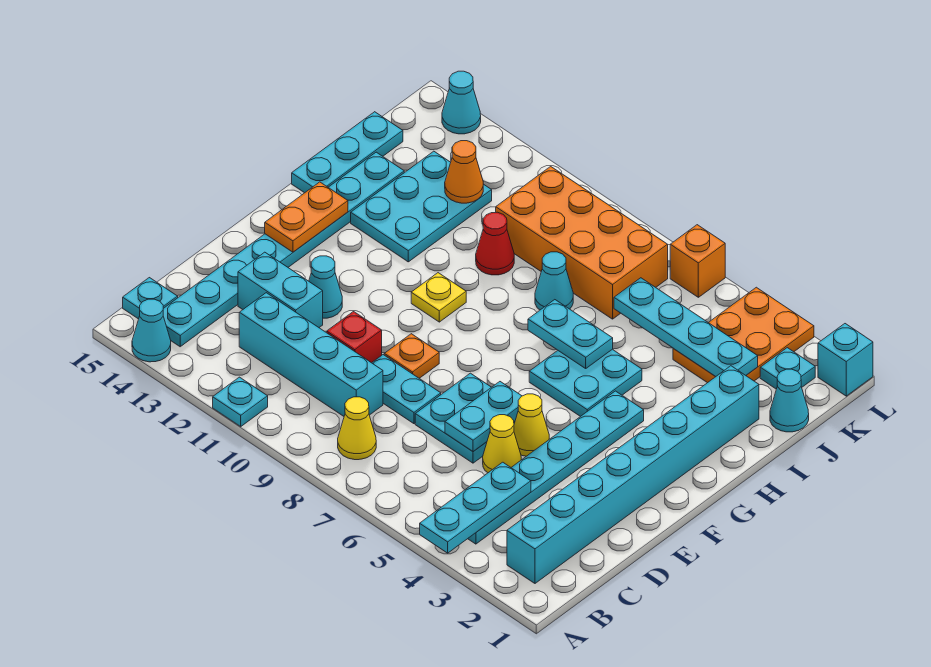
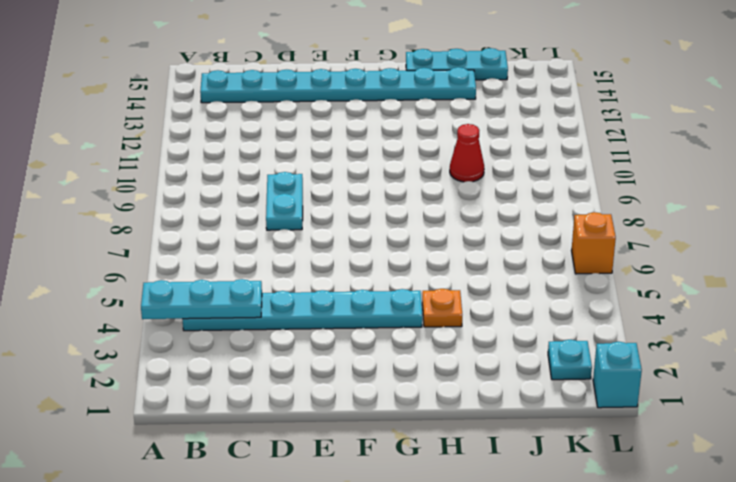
orange plate H4 level 1 -> orange plate E9 level 1
none -> cyan plate A11 level 1
none -> cyan cone A14 level 1
none -> cyan brick B2:I2 level 1
none -> yellow cone B8 level 1

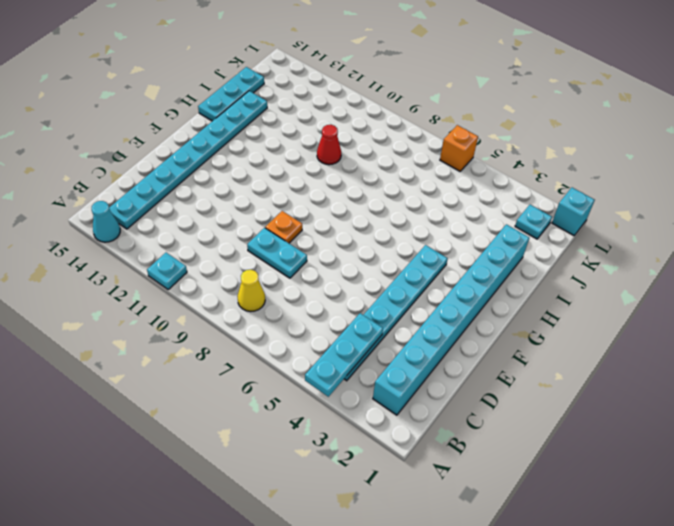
none -> cyan plate B15 level 1
none -> cyan brick C9:C12 level 1
none -> yellow cone D5 level 1
none -> cyan plate D6:E7 level 1

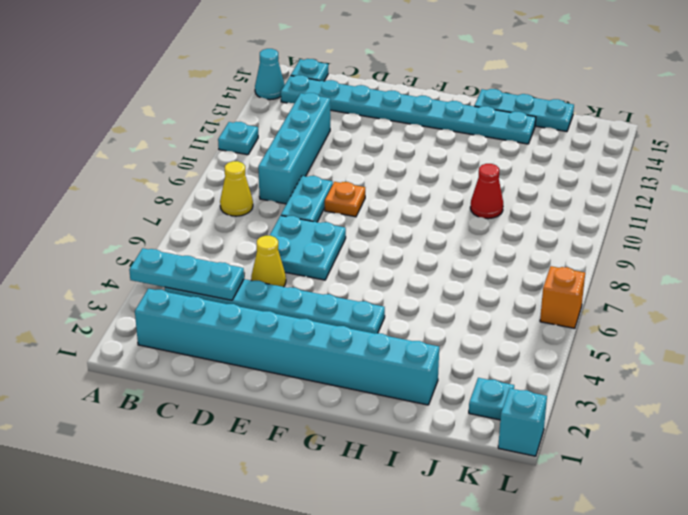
none -> red brick D10 level 1
none -> cyan brick D12:D13 level 1
none -> yellow cone E5 level 1
none -> cyan cone E12 level 1

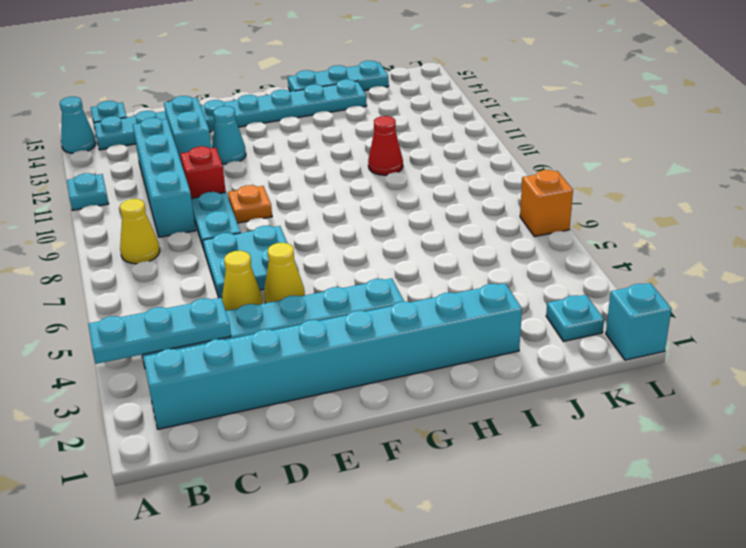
none -> cyan plate G5:H6 level 1
none -> yellow plate G10 level 1
none -> cyan plate H12:J13 level 1
none -> cyan cone I8 level 1

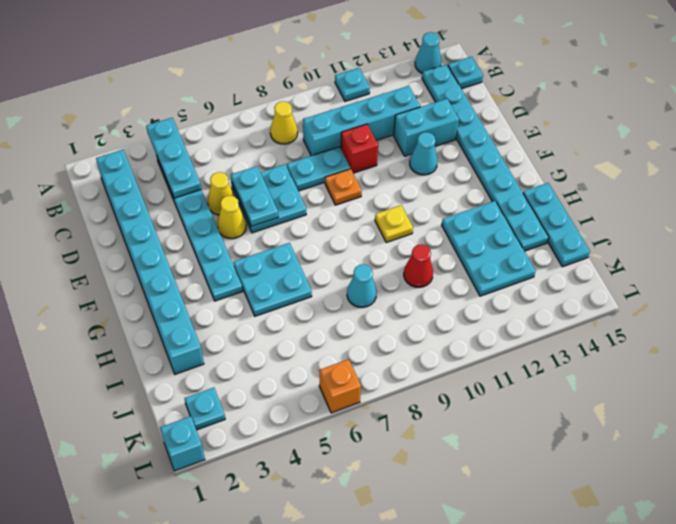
none -> cyan cone J1 level 1
none -> orange plate J3:L4 level 1
none -> orange brick J7:K10 level 1
none -> cyan cone L14 level 1

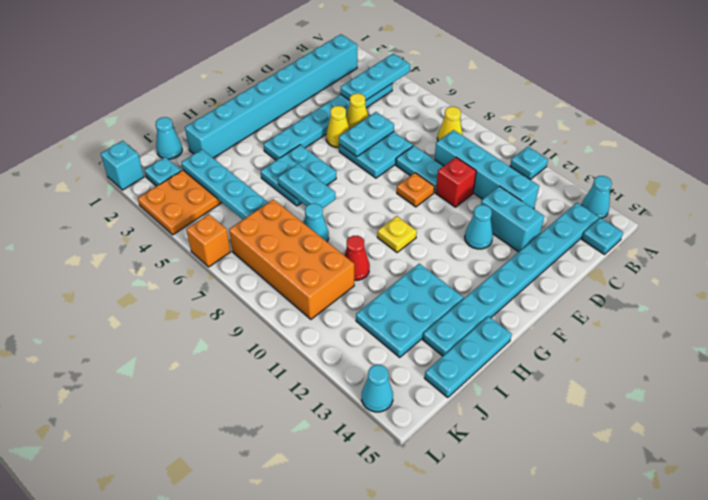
none -> orange plate F14:G14 level 2
none -> orange cone J12 level 2

